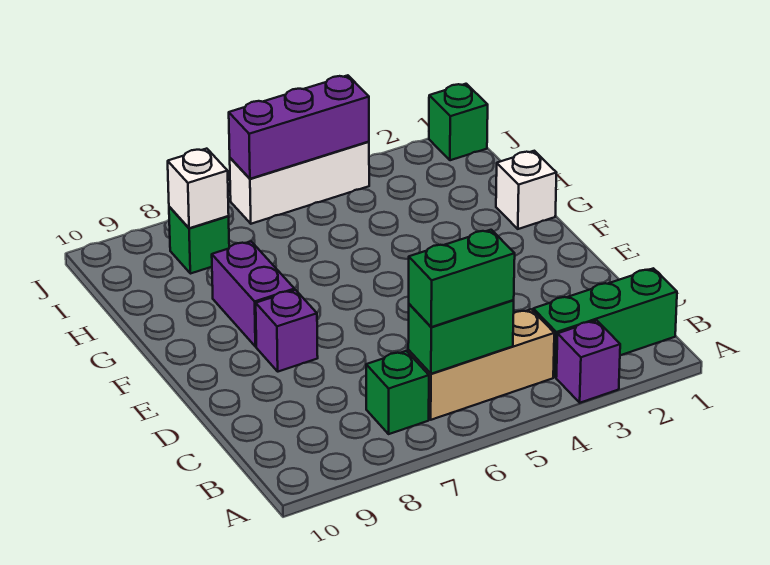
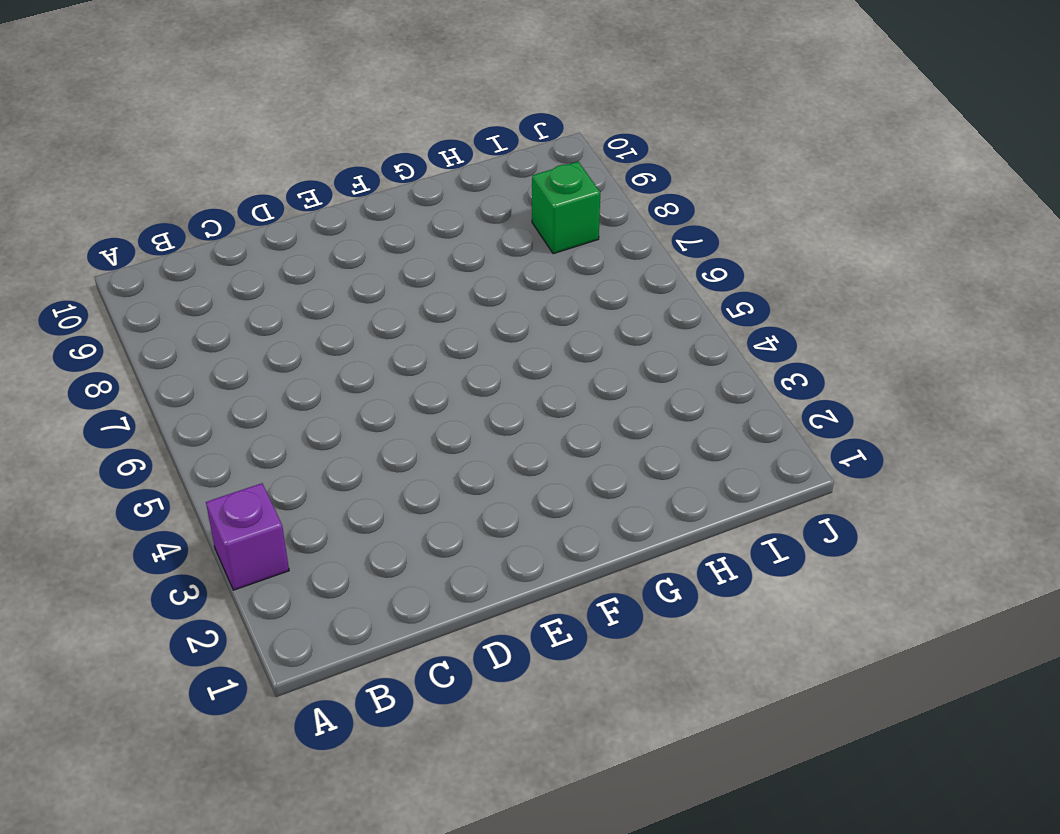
none -> green brick B1:B3 level 1
none -> tan brick B4:B6 level 1
none -> green brick B7 level 1

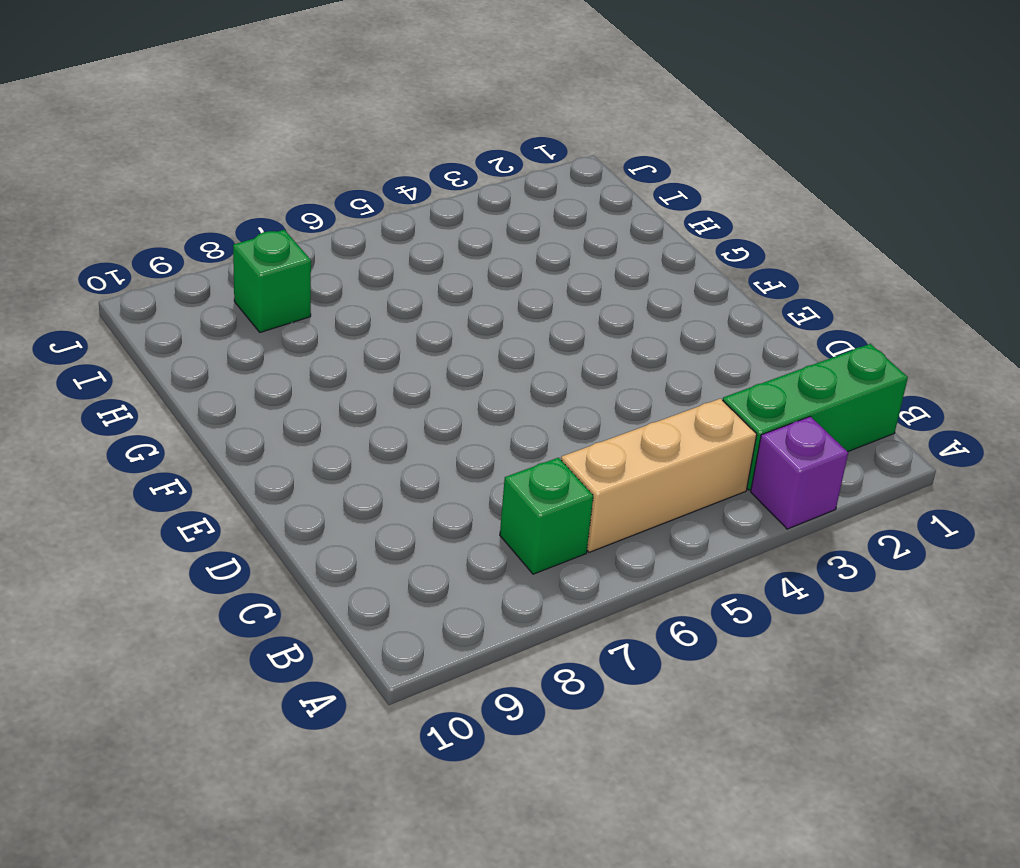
none -> purple brick E8 level 1
none -> purple brick F8:G8 level 1
none -> white brick G1 level 1

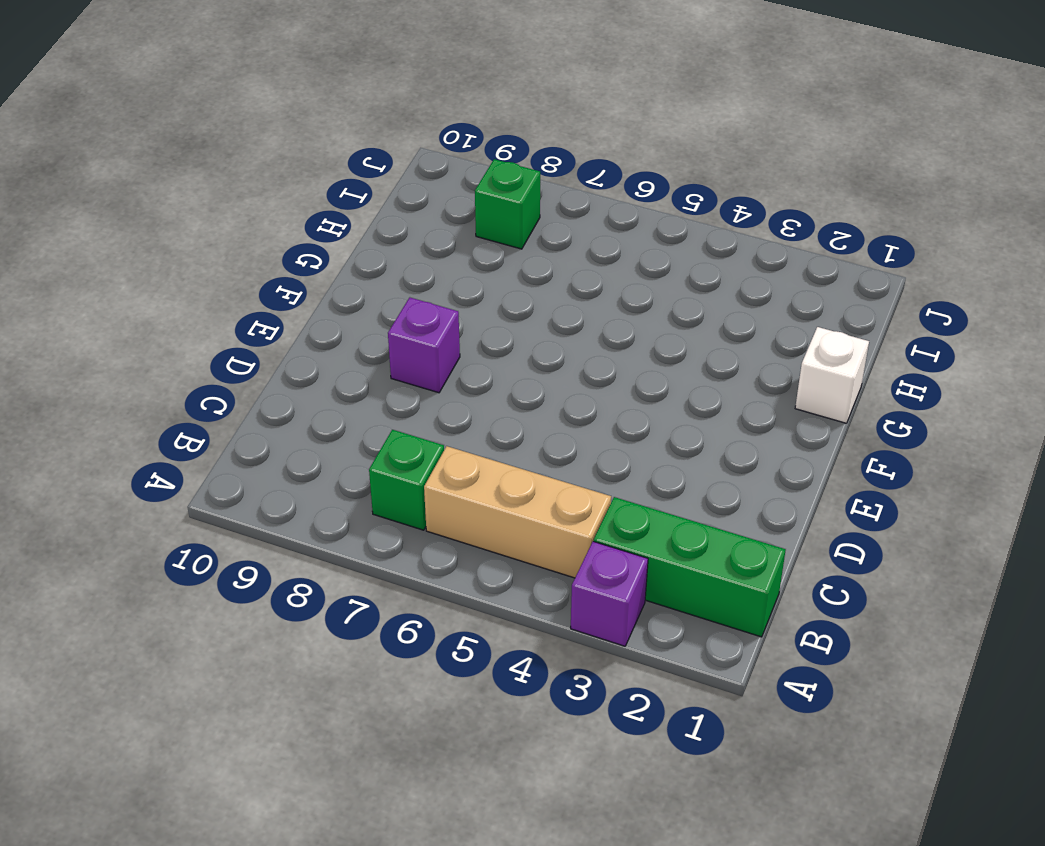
none -> purple brick F8:G8 level 1
none -> green brick J1 level 1
none -> white brick J4:J6 level 1

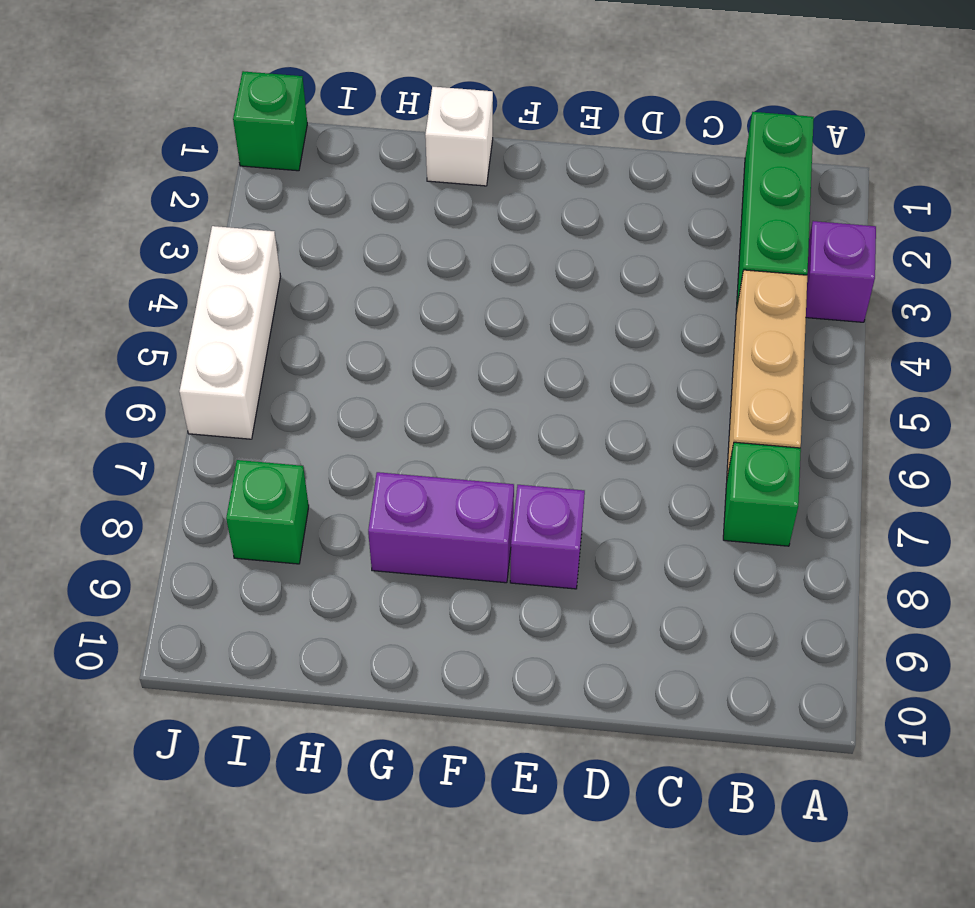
none -> green brick B5:B6 level 2
none -> white brick I8 level 2
none -> purple brick J4:J6 level 2

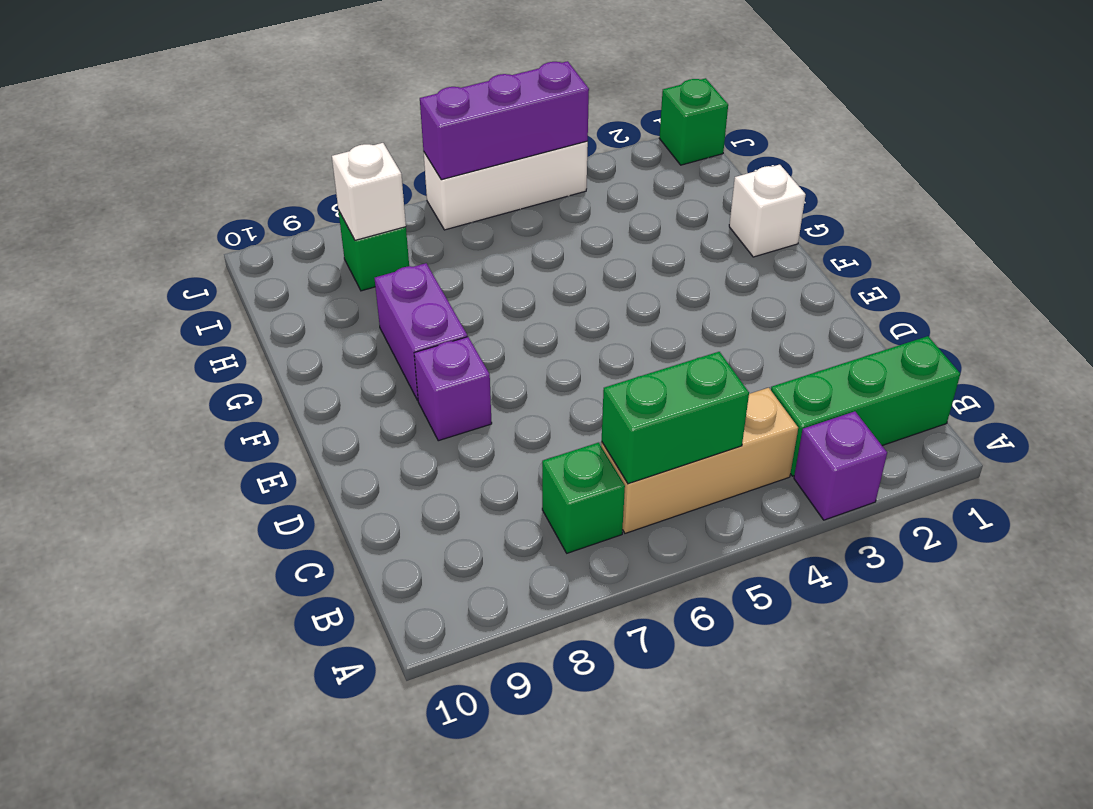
none -> green brick B5:B6 level 3

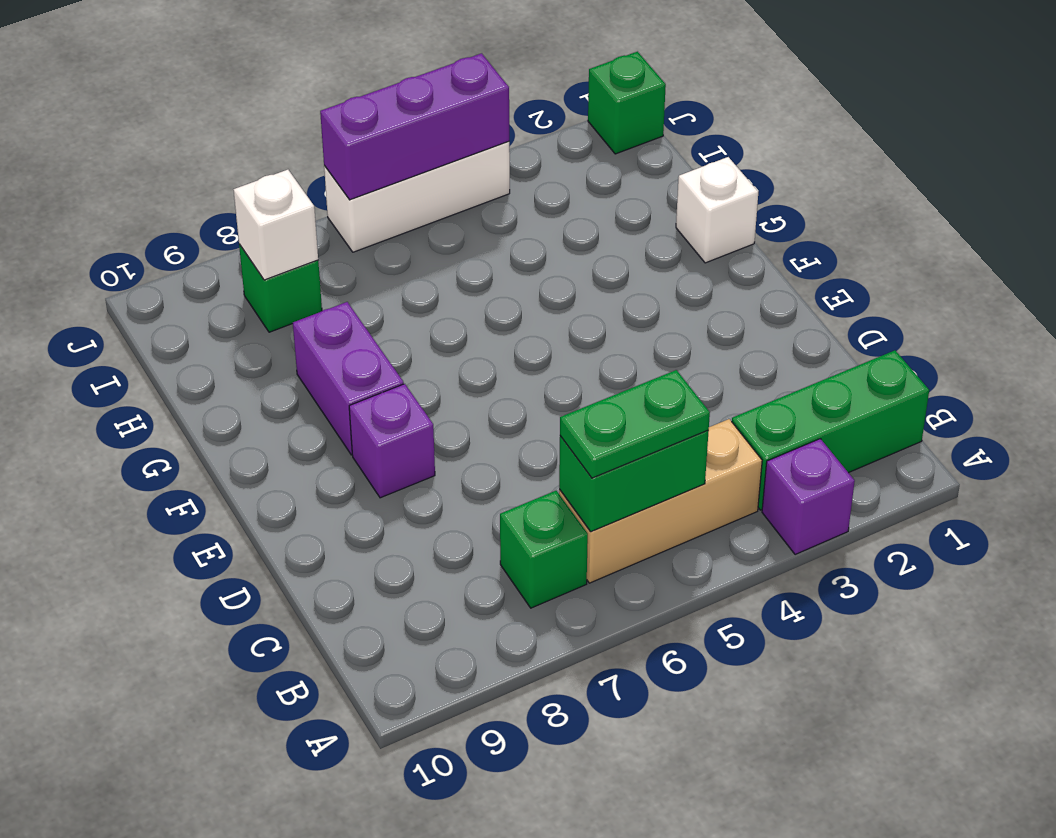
green plate B5:B6 level 3 -> green brick B5:B6 level 3

